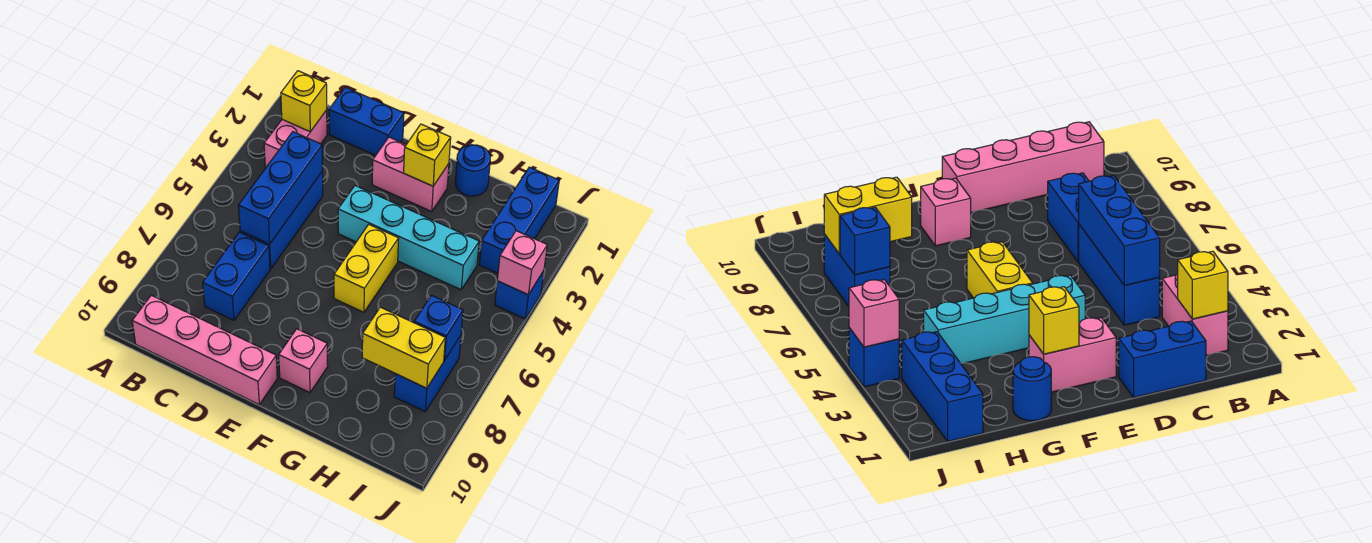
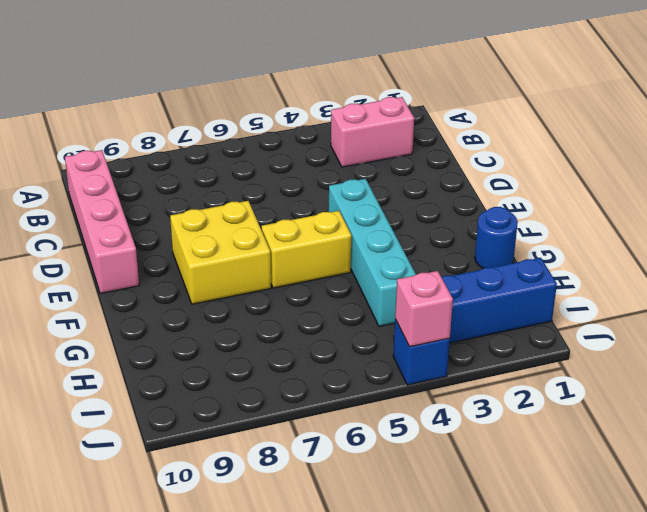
yellow brick E7:F8 level 1 -> none
none -> blue brick C1:D1 level 1
none -> blue brick C4:C6 level 1
none -> blue brick C7:C8 level 1

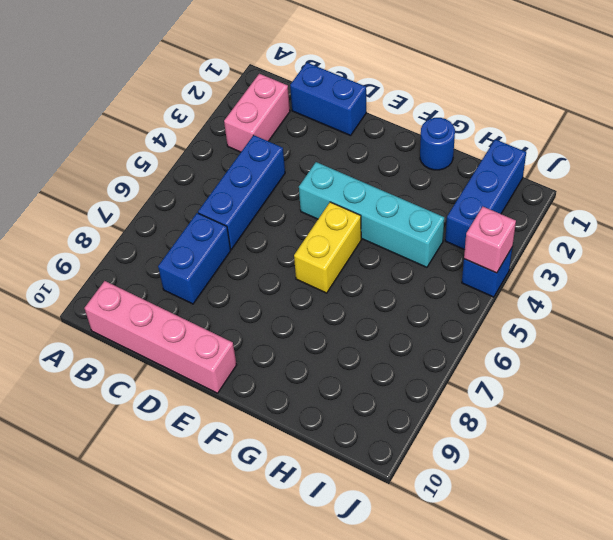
none -> pink brick E2:F2 level 1
none -> pink brick F9 level 1
none -> blue brick I7:I8 level 1

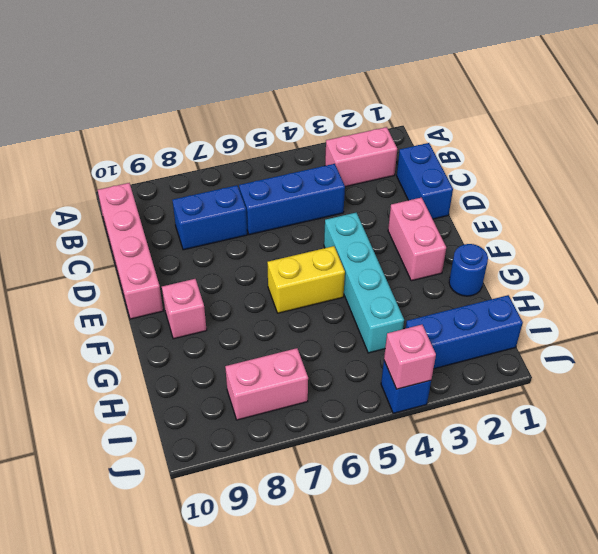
pink brick I7:I8 level 1 -> blue brick I7:I8 level 1
none -> yellow brick B2 level 2
none -> blue brick C4:C6 level 2
none -> yellow brick F2 level 2

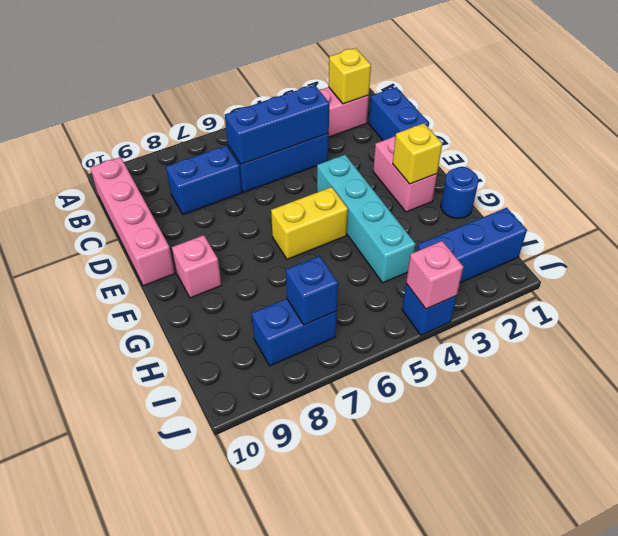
none -> yellow brick H8:I8 level 2

